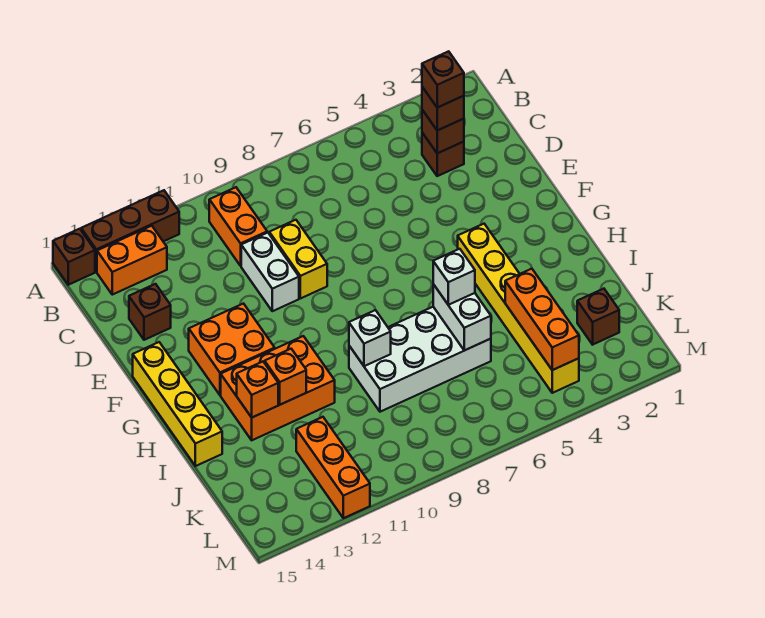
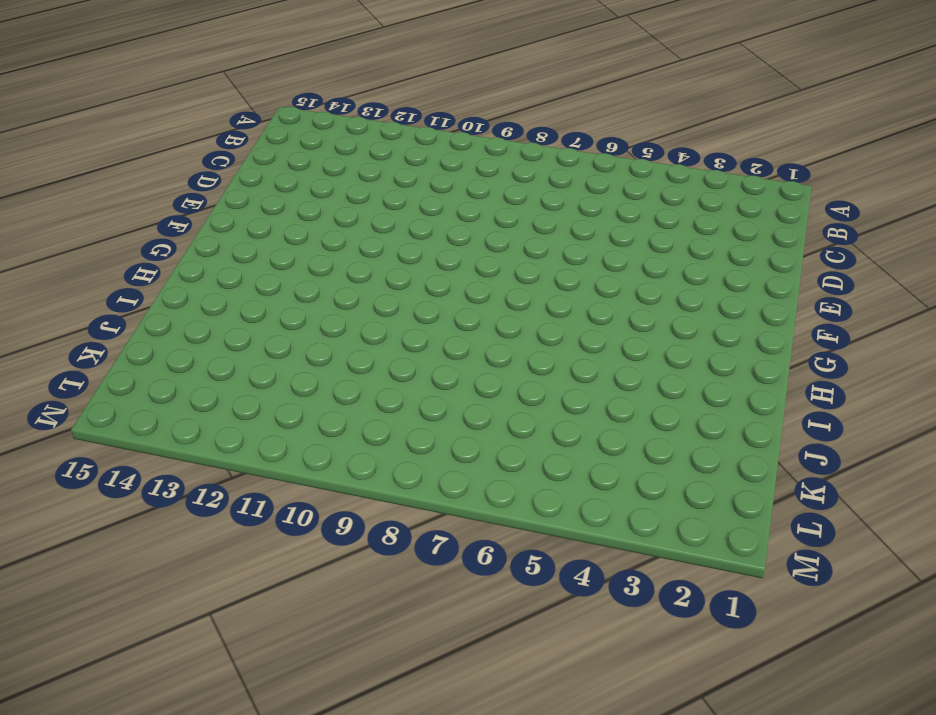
none -> brown brick A12:A14 level 1
none -> brown brick A15 level 1
none -> orange brick B10:C10 level 1

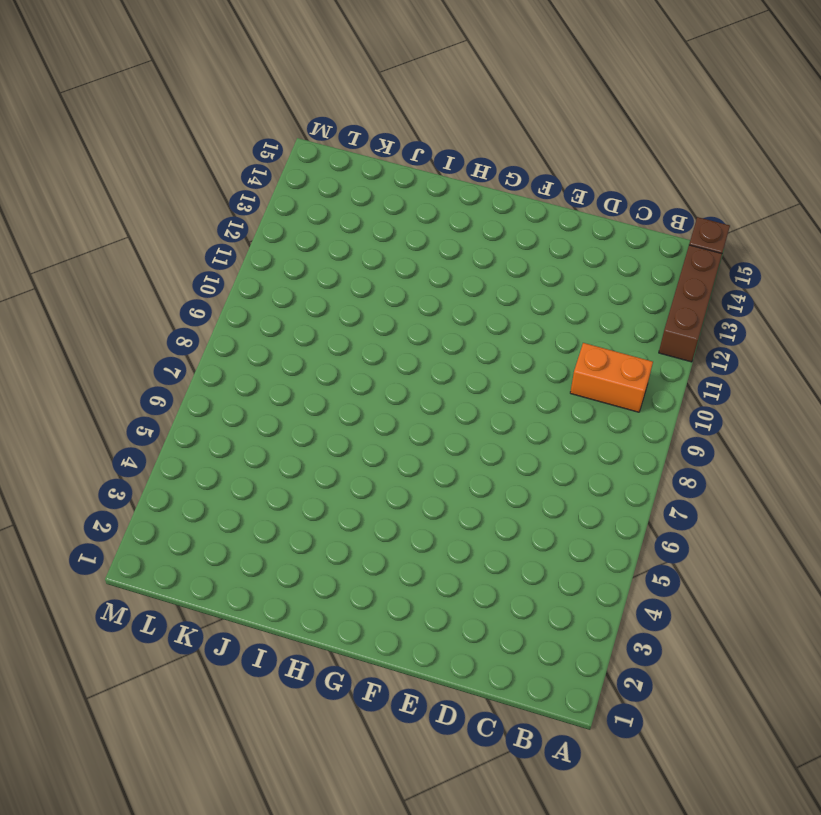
none -> orange brick B13:B14 level 1
none -> brown brick C3 level 1
none -> yellow brick D9:E9 level 1

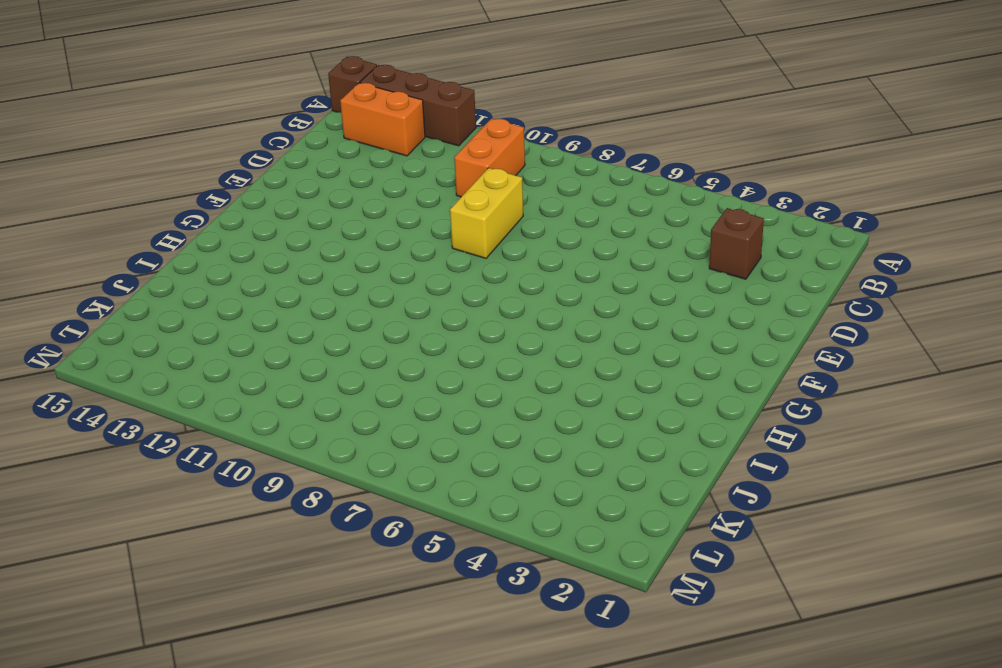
none -> white brick D10:E10 level 1
none -> brown brick D14 level 1
none -> orange brick F12:G13 level 1

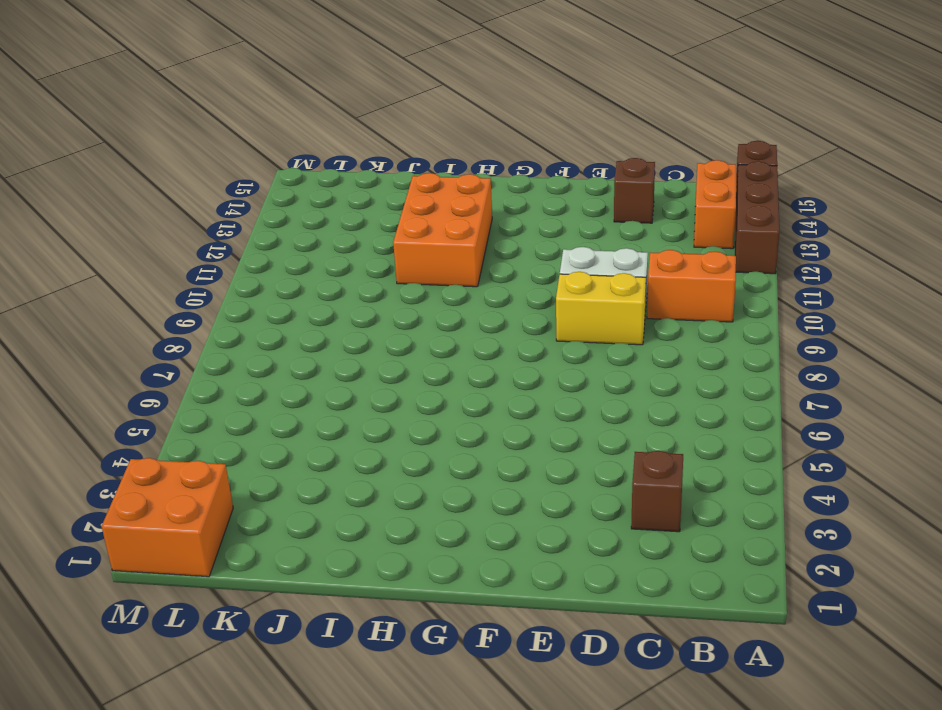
orange brick L1:M2 level 1 -> orange brick F12:G13 level 1
none -> yellow brick F15:I15 level 1
none -> yellow brick G4:L4 level 1
none -> white brick I6:J9 level 1

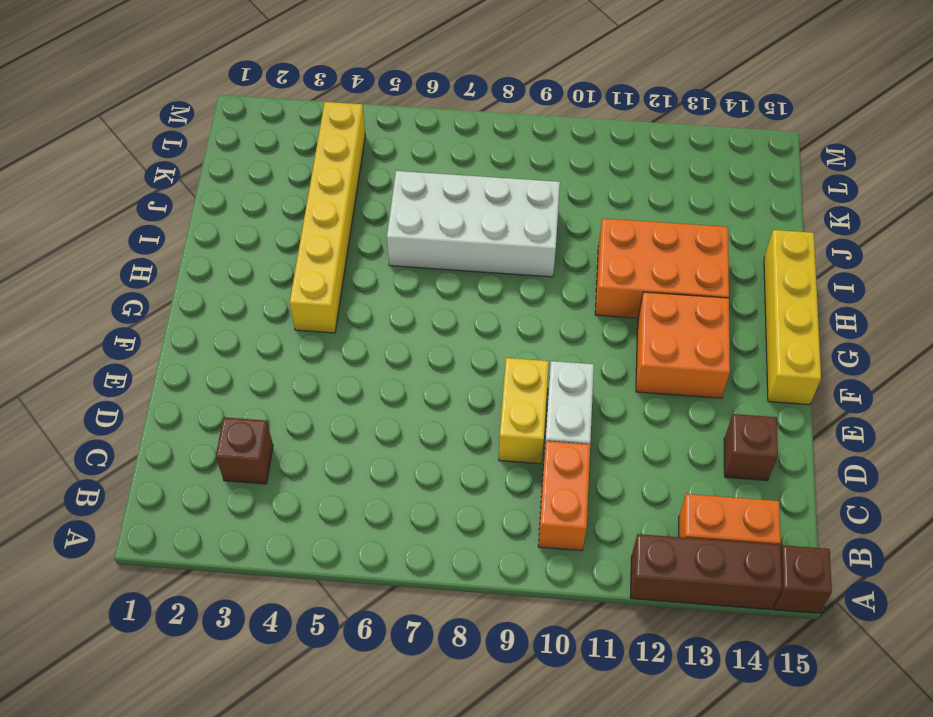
none -> brown brick K2 level 1
none -> orange brick K12:M12 level 1
none -> brown brick C3 level 2

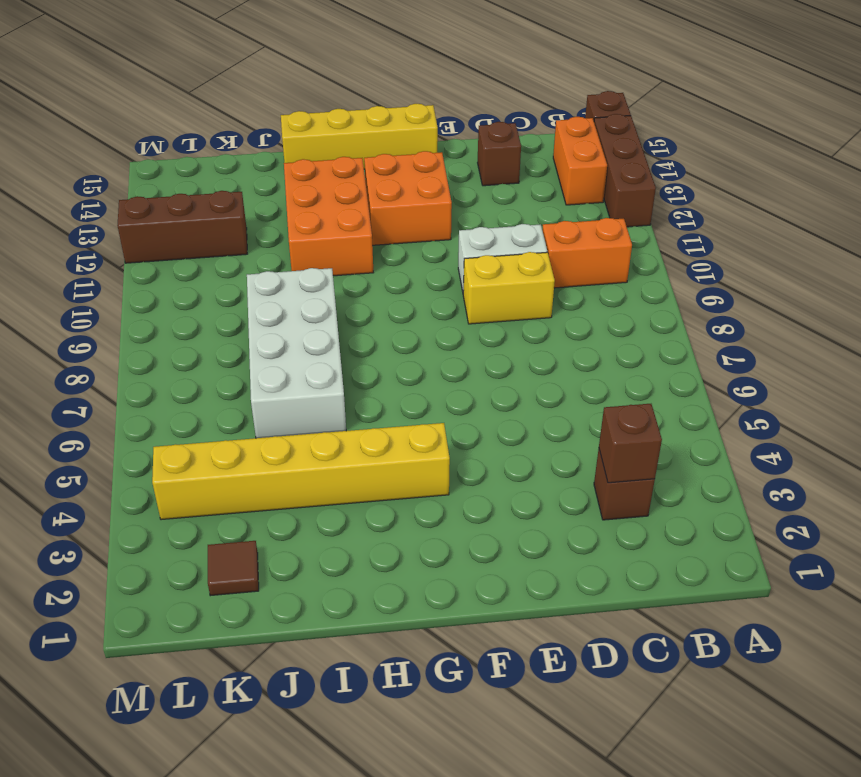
brown tile K2 level 1 -> brown brick K2 level 1
brown brick K12:M12 level 1 -> orange brick K12:M12 level 1
none -> white brick I6:J6 level 2
none -> white brick I9 level 2
none -> orange brick I12 level 2

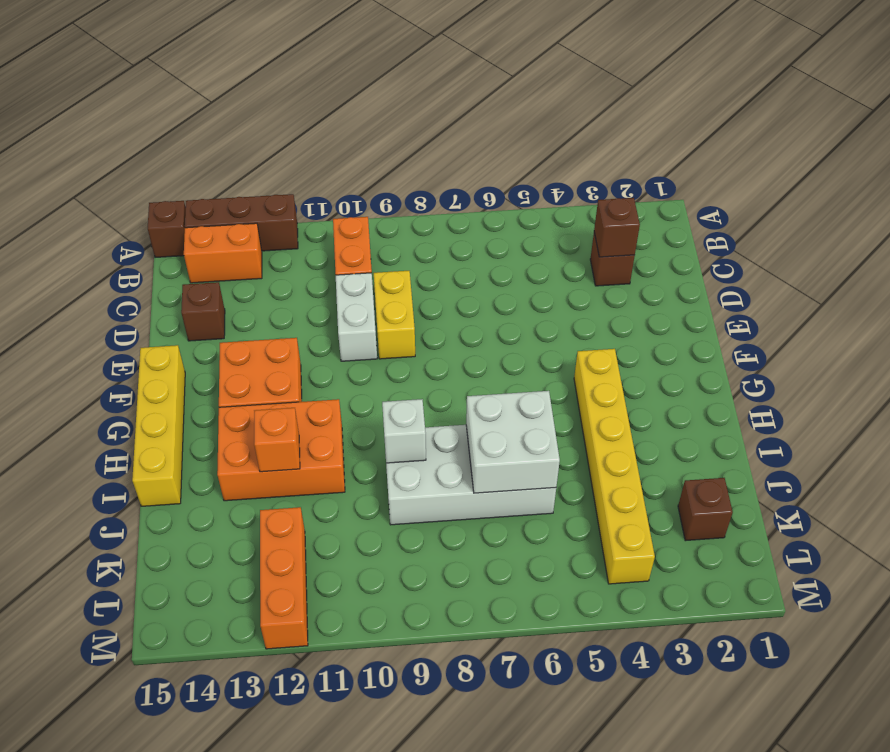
white brick I6:J7 level 2 -> white brick I6:J6 level 2
none -> orange brick I13 level 2
none -> orange brick J4:L4 level 2
none -> brown brick C3 level 3

